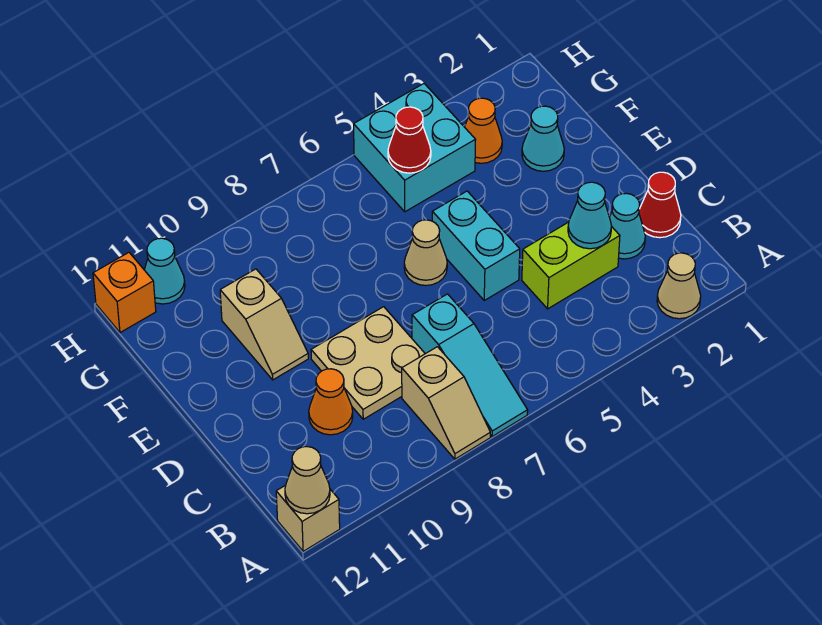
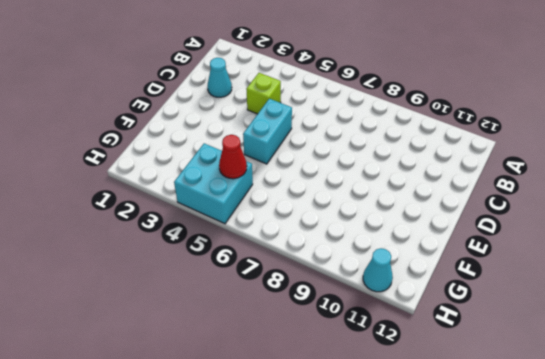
lime brick C4 level 1 -> lime brick C3:C4 level 1
none -> tan cone A2 level 1
none -> cyan slope A7:C7 level 1 top C
none -> tan slope A8:B8 level 1 top B

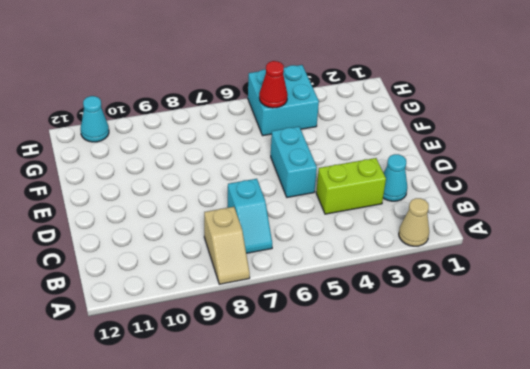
cyan slope B7:C7 level 1 top C -> cyan slope A7:C7 level 1 top C
none -> tan brick A12 level 1
none -> red cone C1 level 1
none -> tan plate C8:D9 level 1

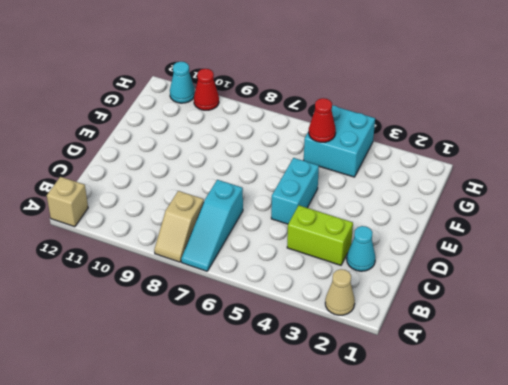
red cone H10 level 1 -> red cone C1 level 1
none -> tan plate C8:D9 level 1
none -> orange cone C10 level 1
none -> tan cone E6 level 1

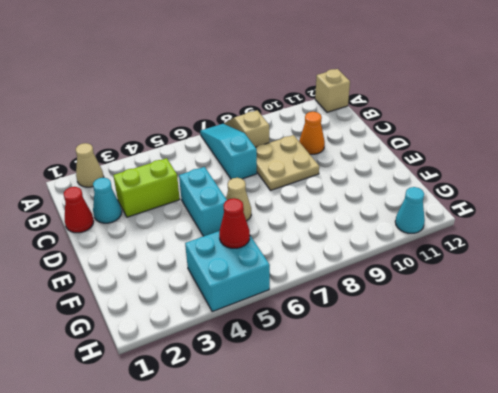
none -> tan slope E10:F10 level 1 top F
none -> cyan cone F2 level 1
none -> orange cone G3 level 1

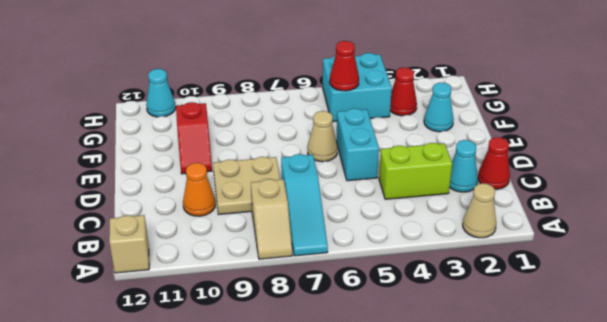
red slope E10:F10 level 1 top F -> tan slope E10:F10 level 1 top F
red cone G3 level 1 -> orange cone G3 level 1
none -> orange brick H12 level 1
none -> tan cone A12 level 2
none -> cyan cone C3 level 2

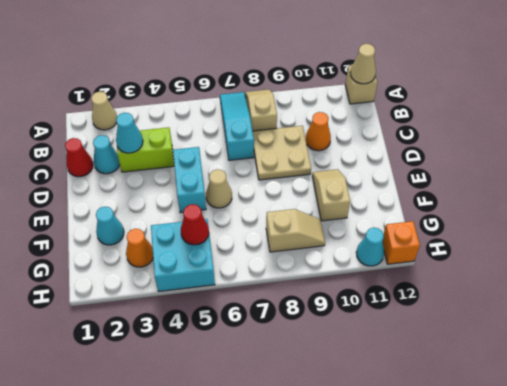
tan slope G8:G9 level 1 top 8 -> none

